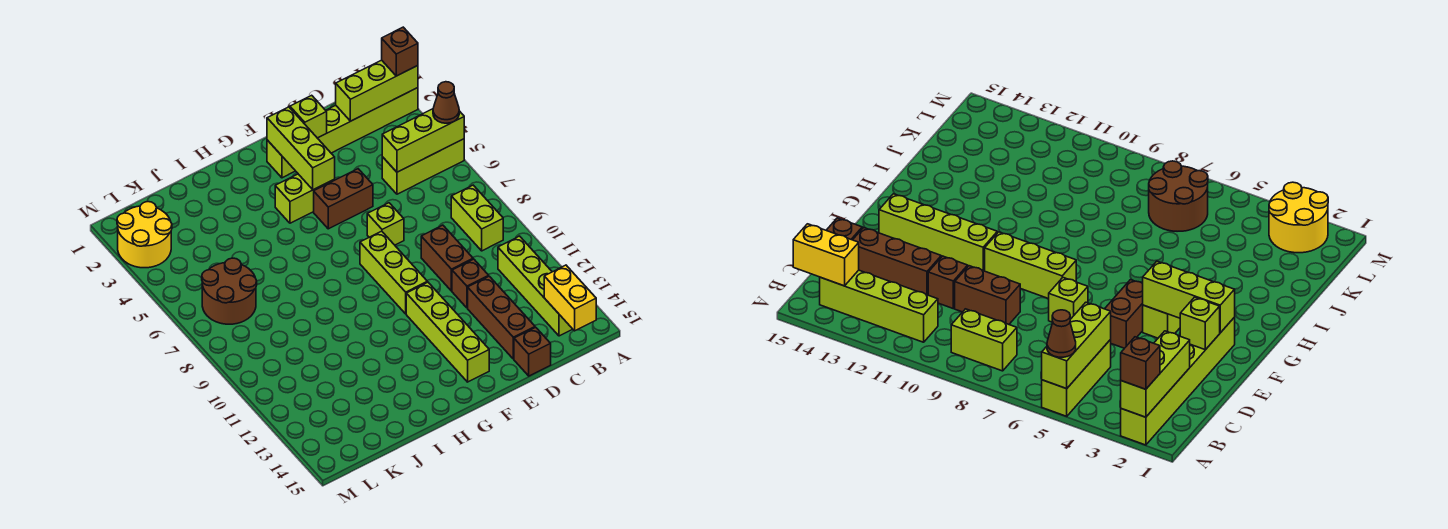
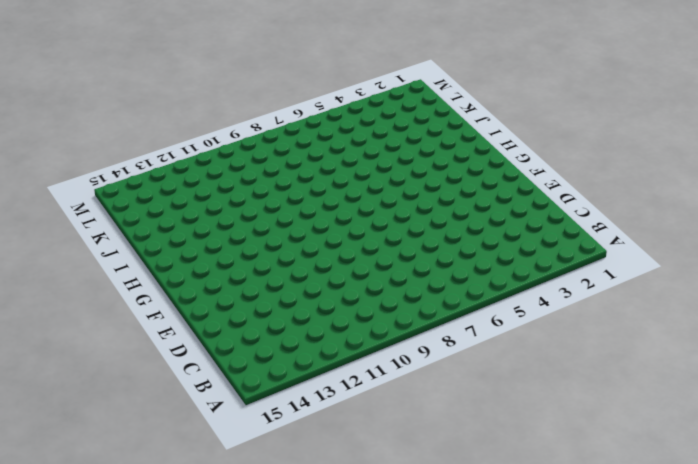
none -> lime brick A2:F2 level 1
none -> lime brick A5:C5 level 1
none -> lime brick B8:B9 level 1

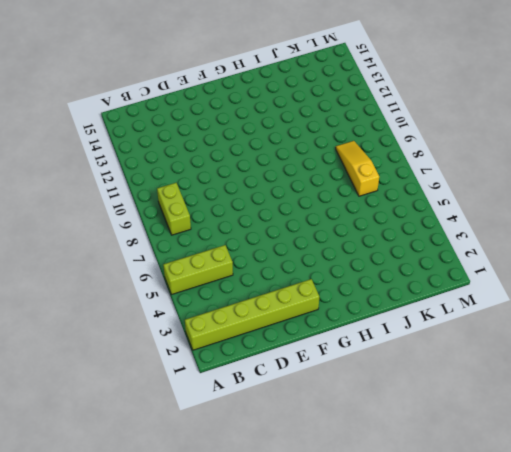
yellow slope K7:K9 level 1 top 7 -> brown round brick K6:L7 level 1
none -> lime brick B11:B14 level 1
none -> brown brick D9:D10 level 1
none -> brown brick D11 level 1

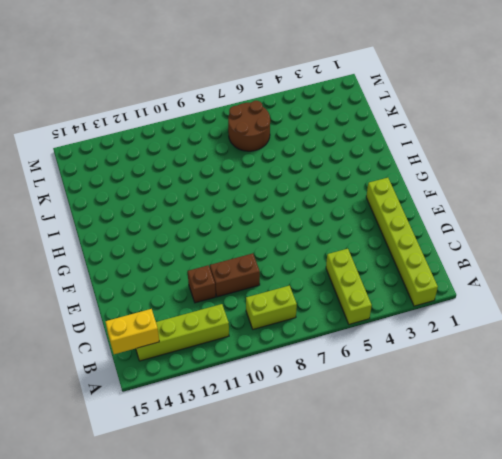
none -> brown brick D12:D14 level 1
none -> brown brick D15 level 1
none -> brown brick E5:F5 level 1

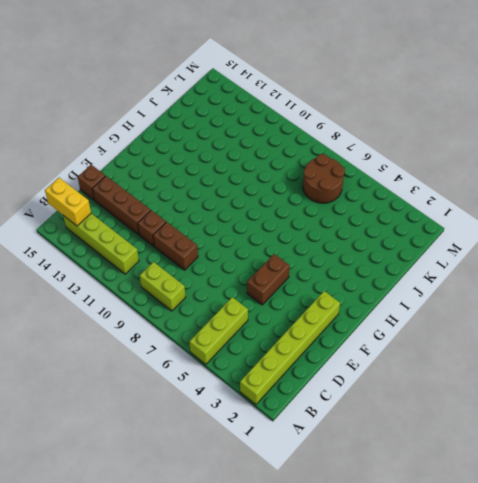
none -> lime brick E7 level 1
none -> lime brick F4:G4 level 1
none -> lime brick F8:F10 level 1

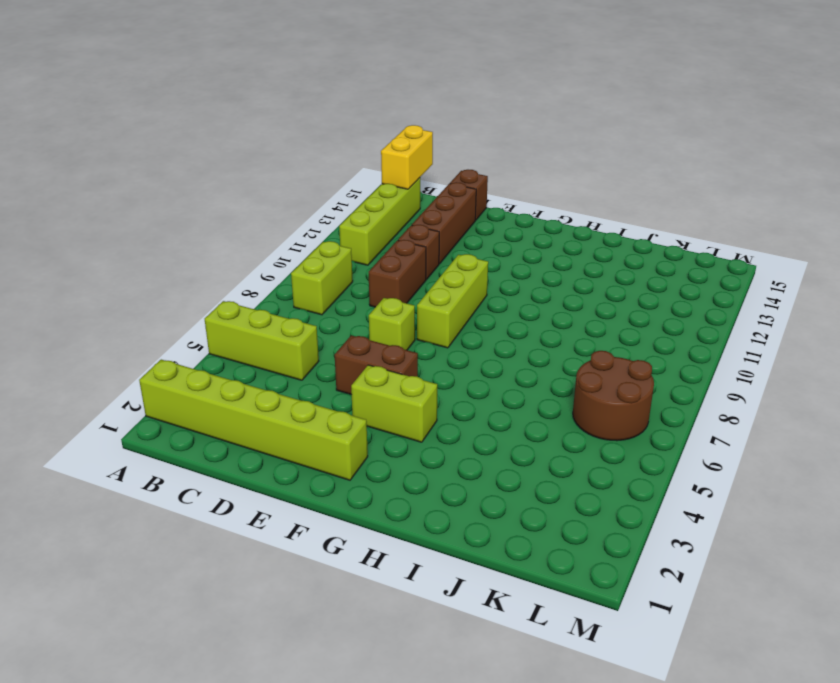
none -> lime brick F11:F14 level 1
none -> yellow round brick L2:M3 level 1
none -> lime brick A2:C2 level 2

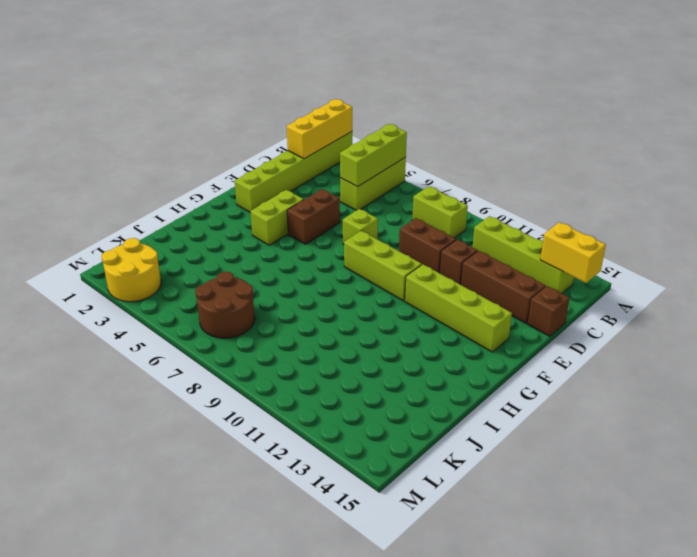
yellow brick A2:C2 level 2 -> lime brick A2:C2 level 2
none -> lime brick E2 level 2
none -> lime brick F2:F4 level 2
none -> brown brick A2 level 3

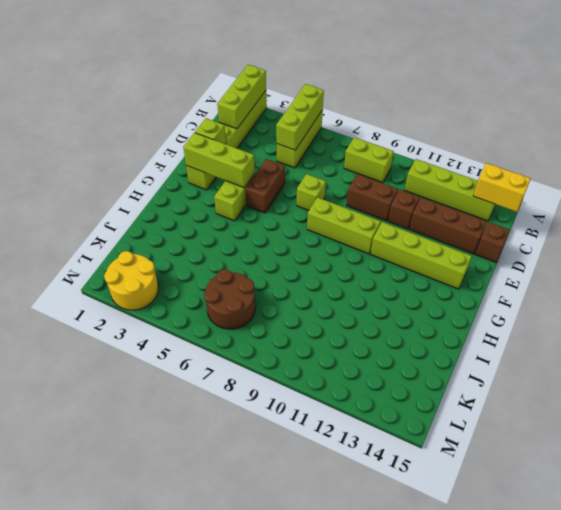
none -> brown brick A2 level 3
none -> brown cone A5 level 3

